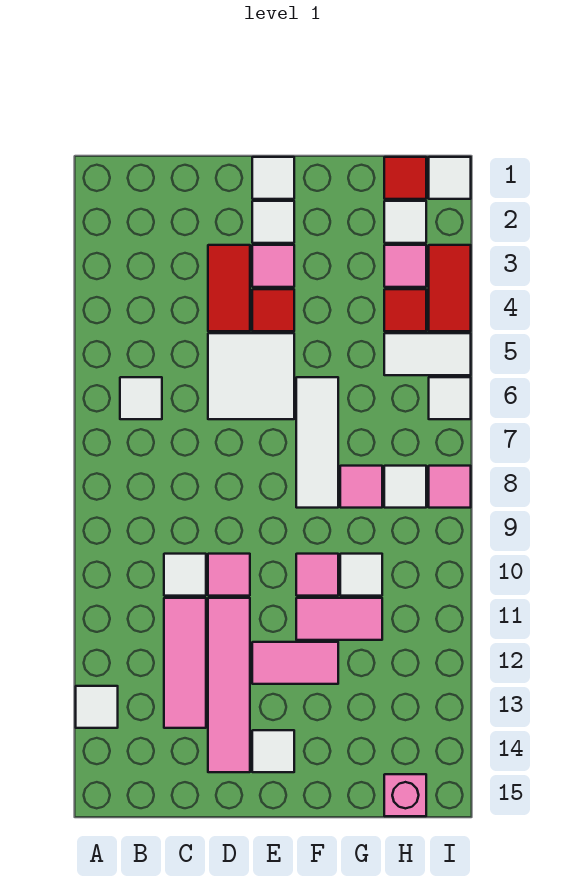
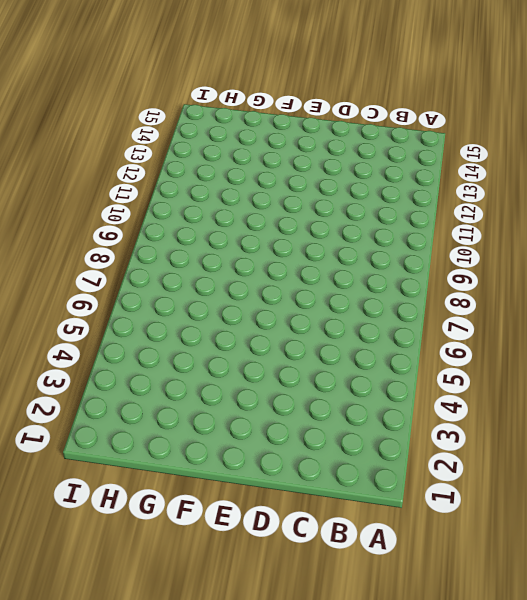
none -> white tile A13 level 1
none -> white tile B6 level 1
none -> white tile C10 level 1
none -> pink tile C11:C13 level 1

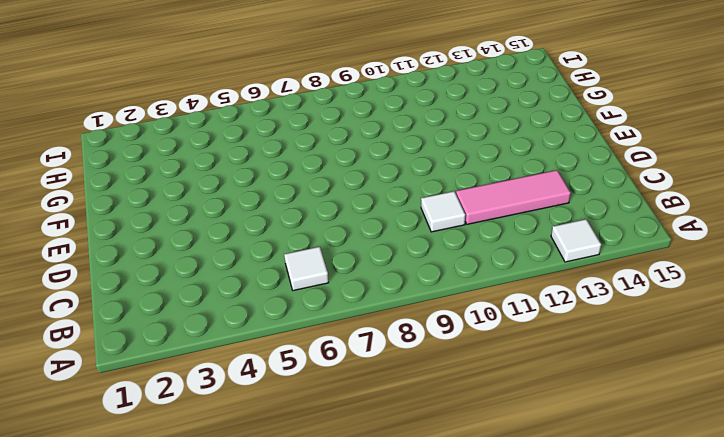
none -> red tile D3:D4 level 1
none -> white tile D5:E6 level 1
none -> pink tile D10 level 1
none -> pink tile D11:D14 level 1

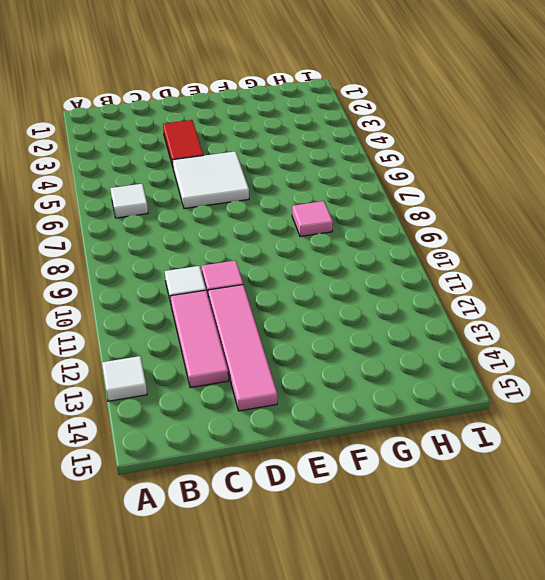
none -> white tile E1 level 1
none -> white tile E2 level 1
none -> pink tile E3 level 1
none -> red tile E4 level 1

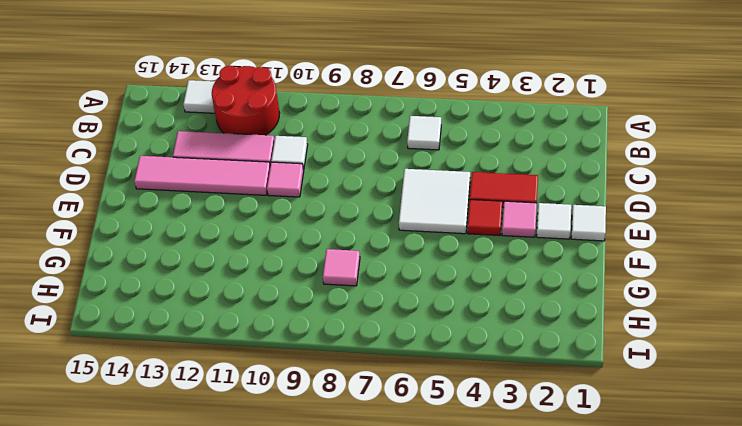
red round brick A11:B12 level 1 -> none
none -> pink tile E12:F12 level 1
none -> white tile E14 level 1
none -> white tile F6:F8 level 1
none -> pink tile F10 level 1

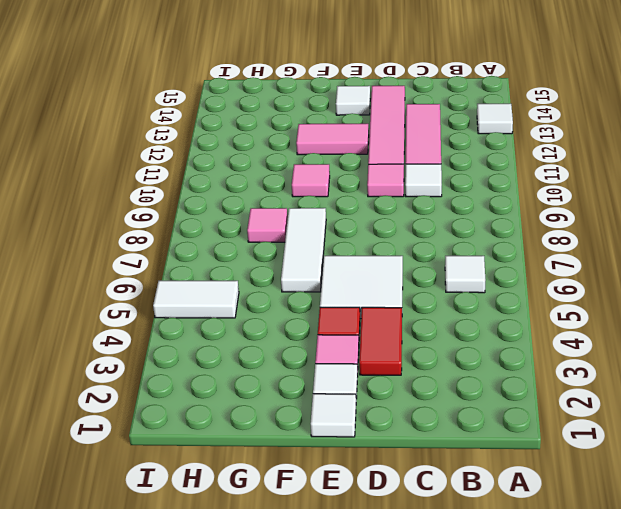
none -> pink tile F11:G11 level 1
none -> white tile G10 level 1
none -> red tile H1 level 1
none -> white tile H2 level 1

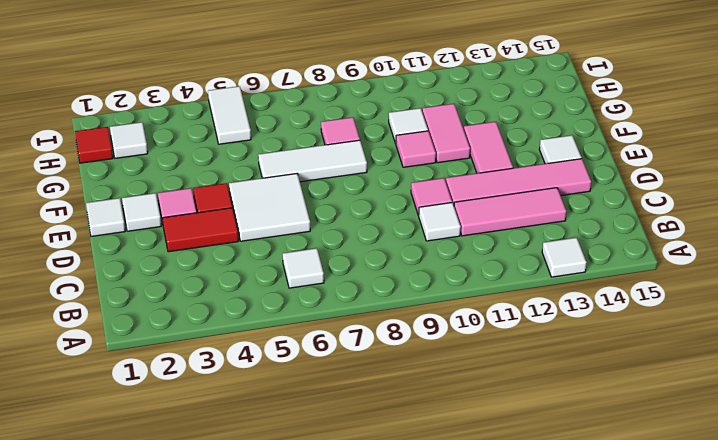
none -> pink tile H3 level 1
none -> red tile H4 level 1
none -> white tile H8 level 1
none -> pink brick H15 level 1

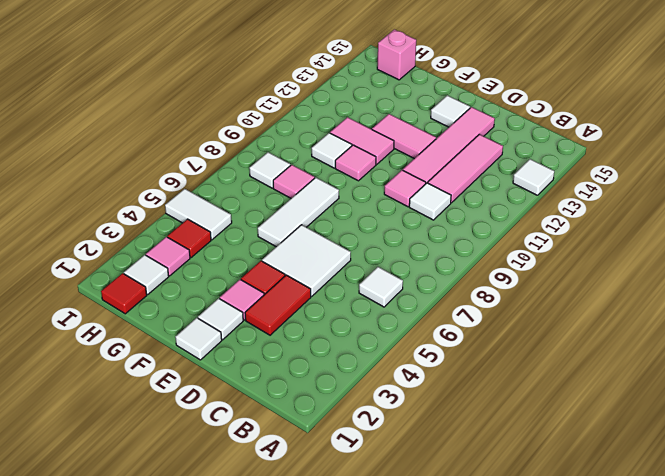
none -> white tile I1 level 1
none -> red tile I3:I4 level 1
none -> white tile I6 level 1
none -> pink tile I8 level 1

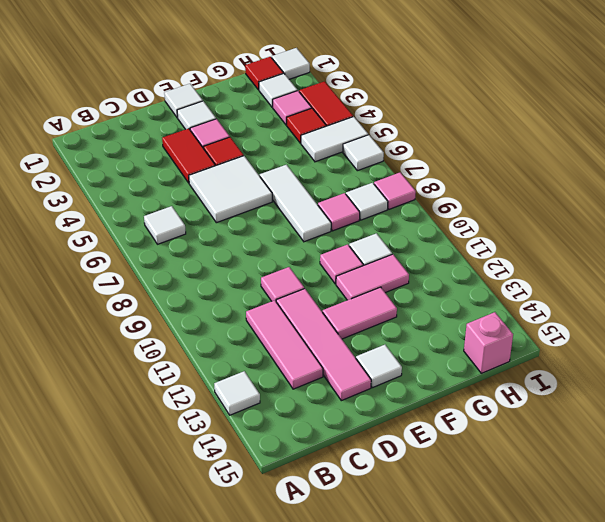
none -> white tile C10 level 1

